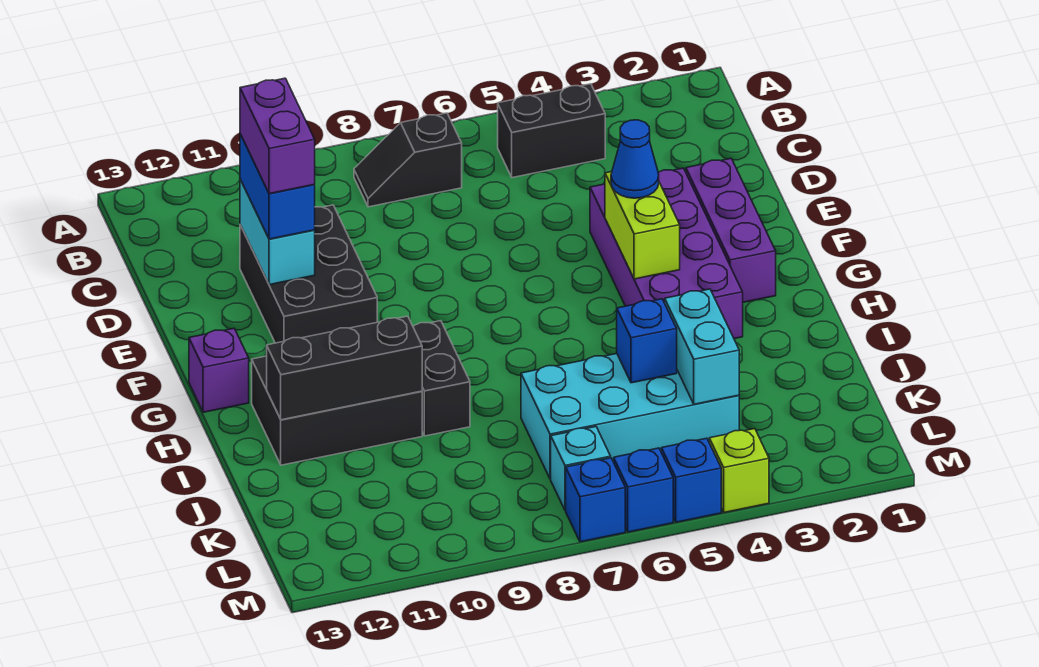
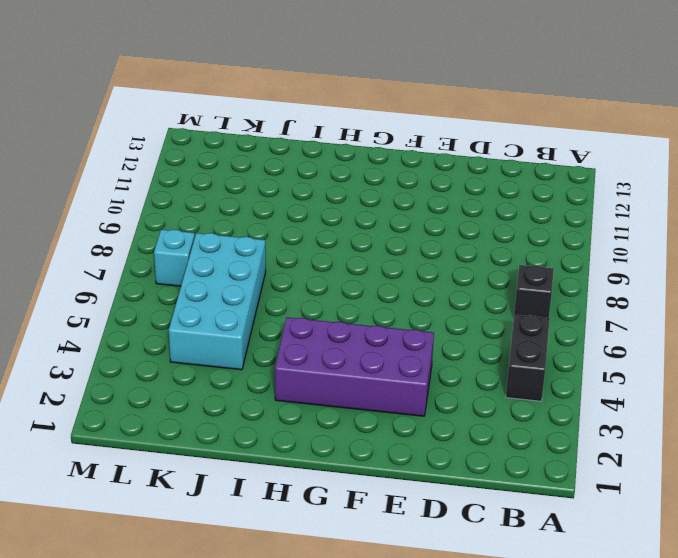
none -> black brick D10:F11 level 1
none -> purple brick E2:G2 level 1
none -> purple brick G13 level 1

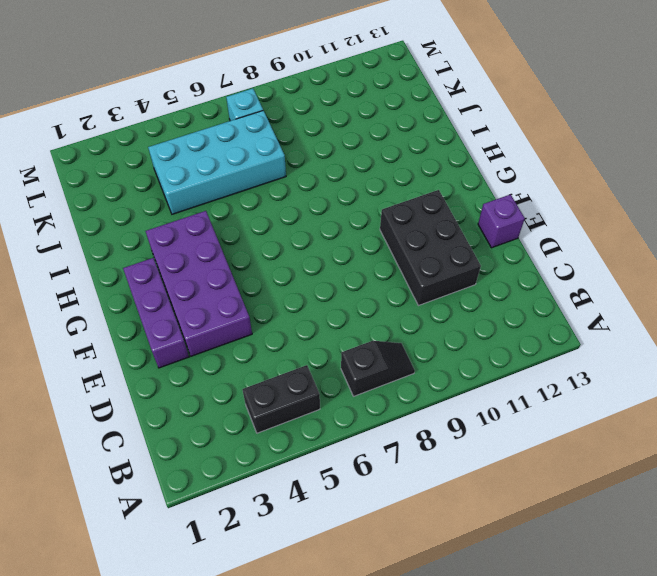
purple brick E13 level 1 -> purple brick G13 level 1
none -> black brick H9:I9 level 1
none -> black brick H10:I12 level 1
none -> lime brick M4 level 1

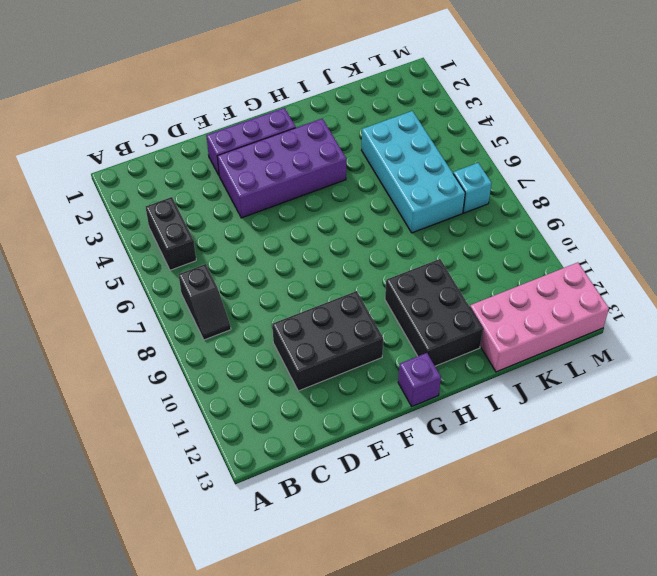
pink brick J12:M13 level 1 -> none
none -> black brick H9:I9 level 1
none -> lime brick M4 level 1
none -> blue brick M5 level 1

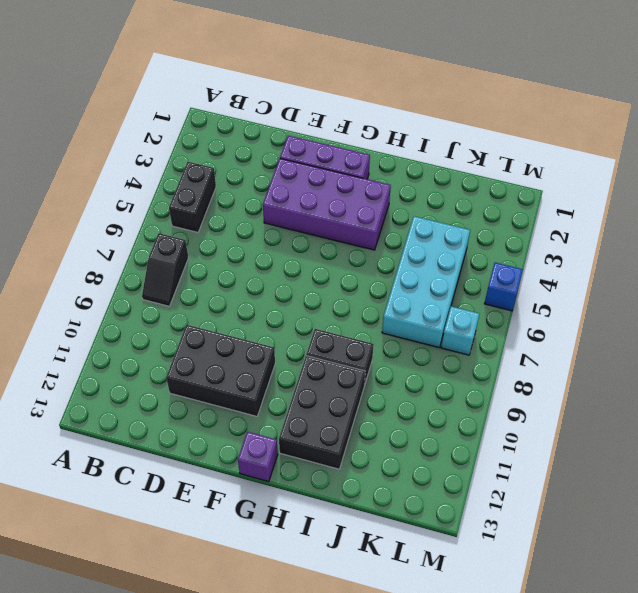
none -> lime brick M4 level 1
none -> blue brick M6 level 1
none -> blue brick M7 level 1

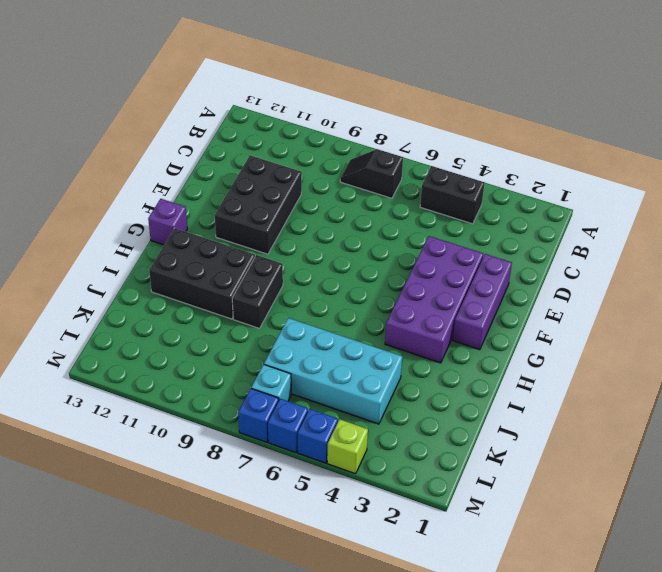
none -> cyan brick D11:E11 level 2
none -> lime brick F4:G4 level 2
none -> black brick I10:I12 level 2

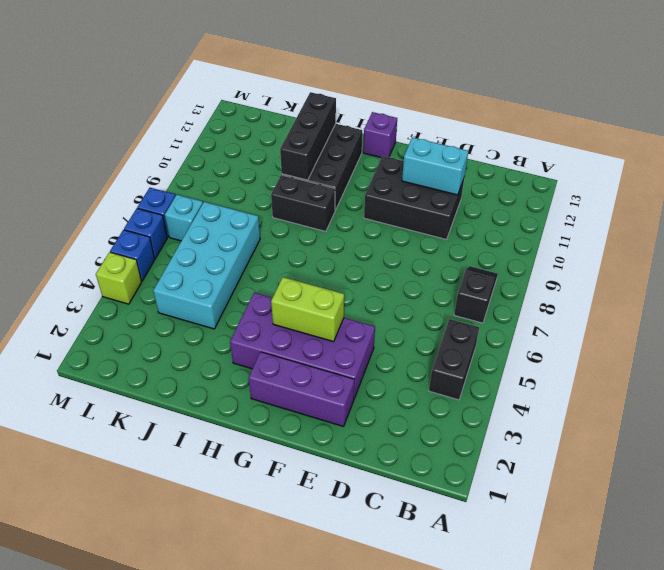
none -> cyan brick J4:K4 level 2
none -> blue brick J5 level 2
none -> blue brick D11:E11 level 3

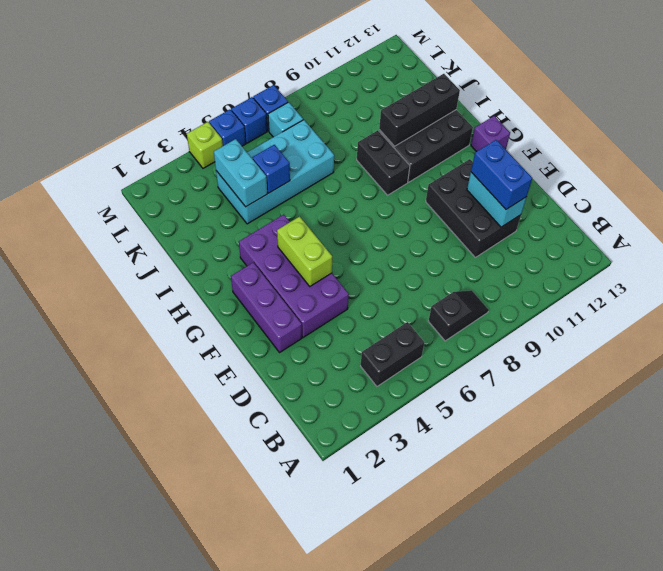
none -> blue cone F4 level 3
none -> purple brick D11:E11 level 4

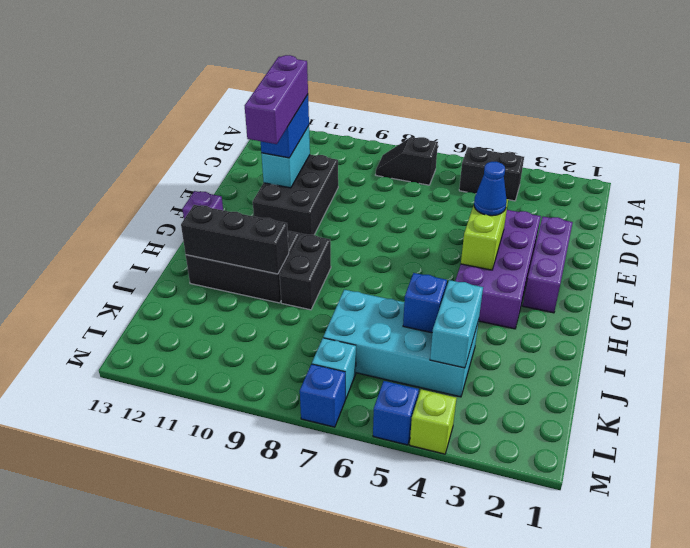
purple brick D11:F11 level 4 -> purple brick D11:E11 level 4
none -> blue brick M6 level 1

